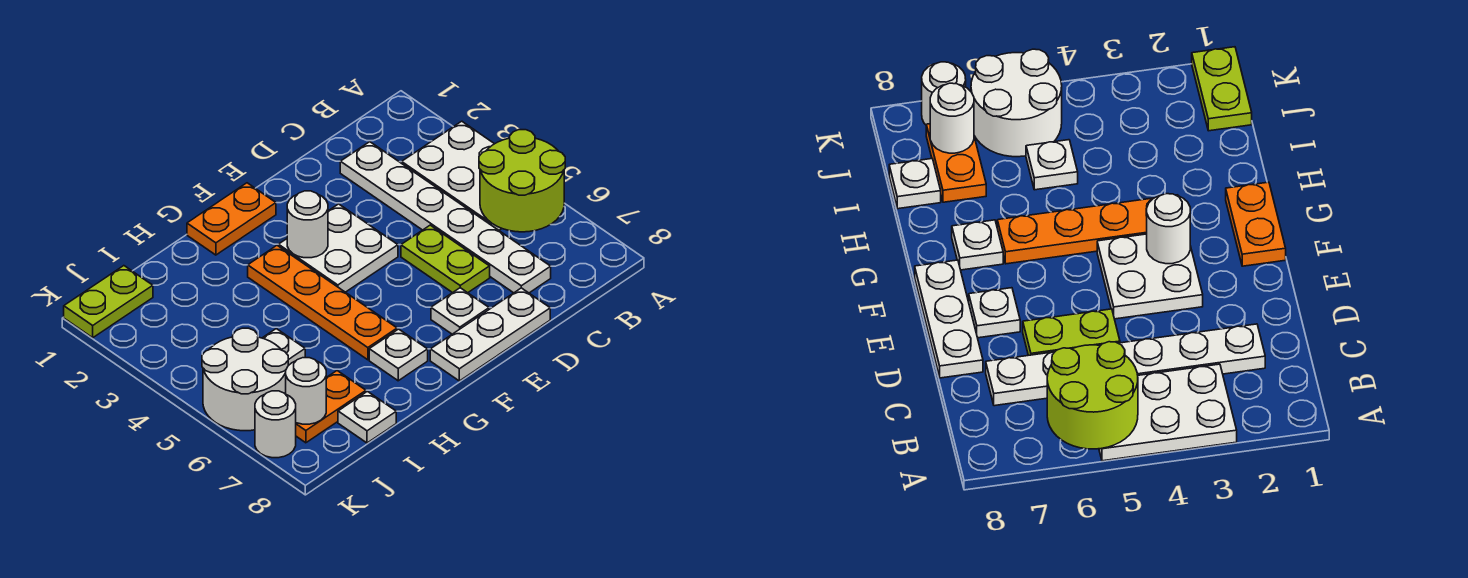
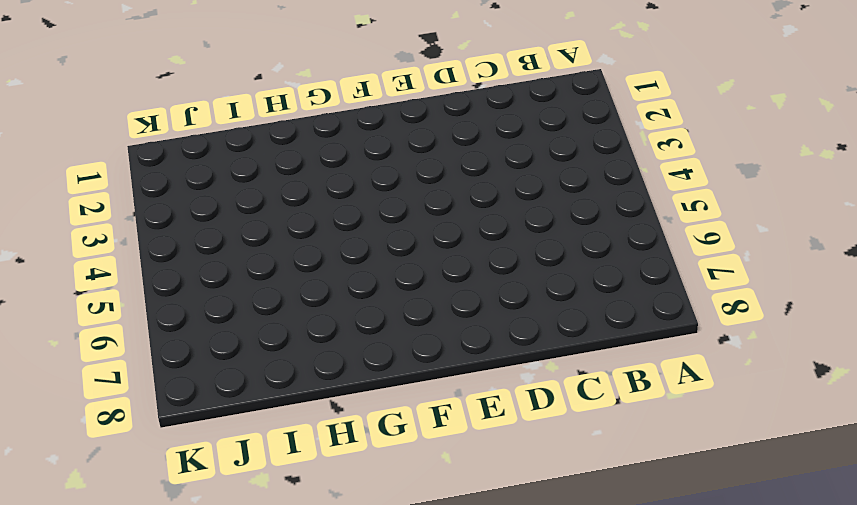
none -> white plate A3:B5 level 1
none -> white plate C2:C7 level 1
none -> lime plate D5:D6 level 1

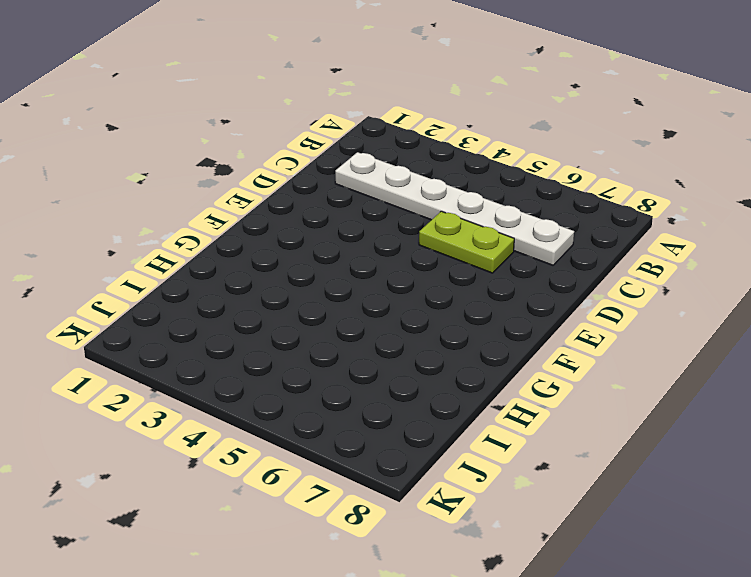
none -> white plate A3:B5 level 1
none -> white plate D8:F8 level 1
none -> white plate E3:F4 level 1

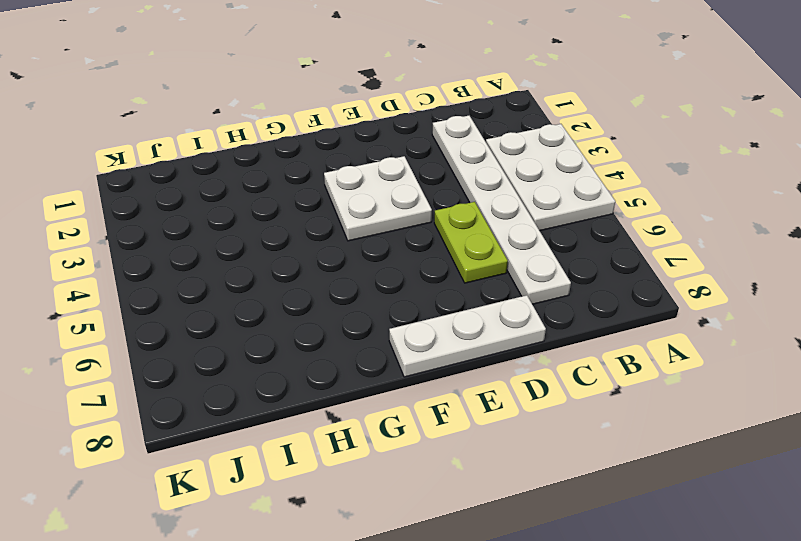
none -> white plate E7 level 1
none -> orange plate F1:G1 level 1
none -> orange plate G3:G6 level 1

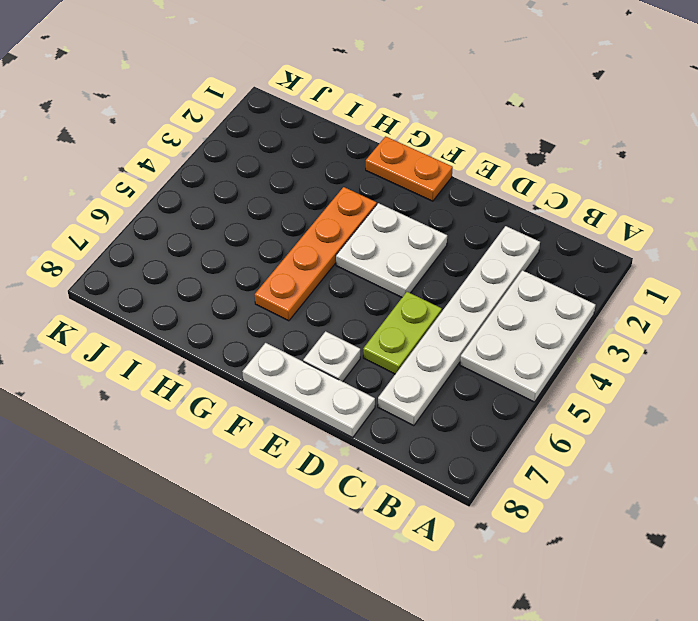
none -> white plate G7 level 1
none -> white plate I5 level 1
none -> orange plate I7:J7 level 1

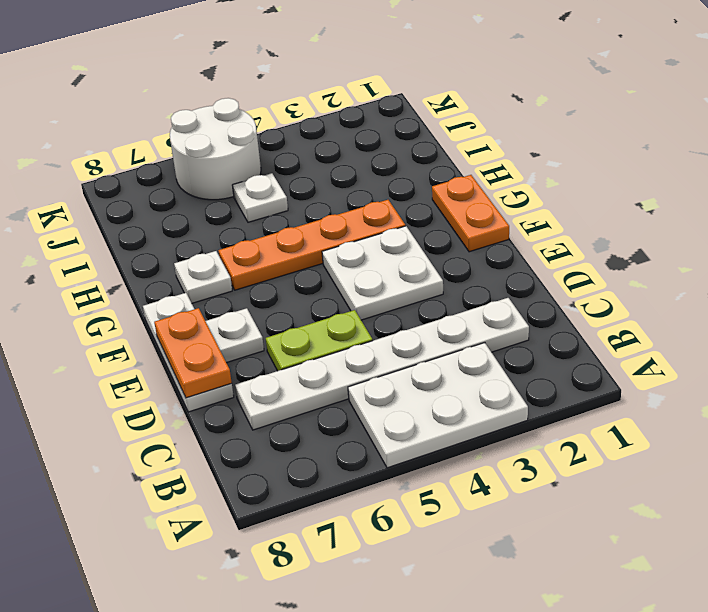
orange plate D8:E8 level 2 -> orange plate I7:J7 level 1
none -> white plate I8 level 1
none -> lime plate J1:K1 level 1
none -> white round brick K7 level 1

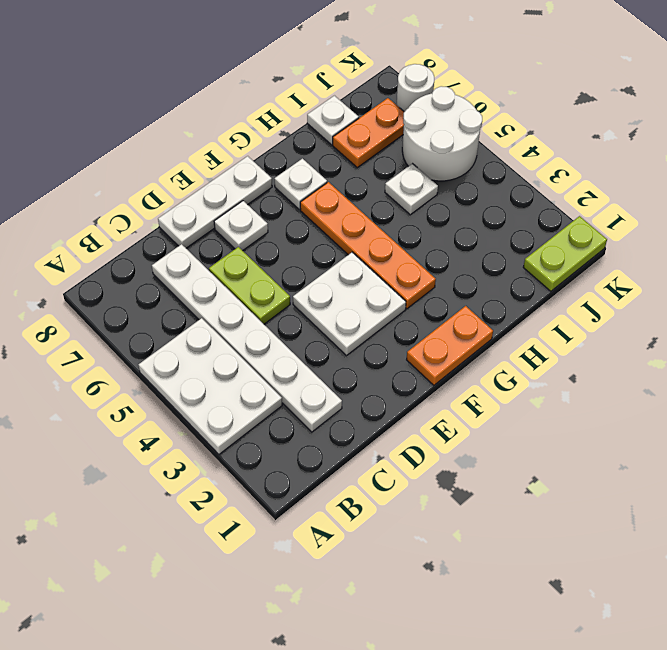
none -> lime round brick A5:B6 level 2
none -> white round brick F3 level 2
none -> white round brick J7 level 2

